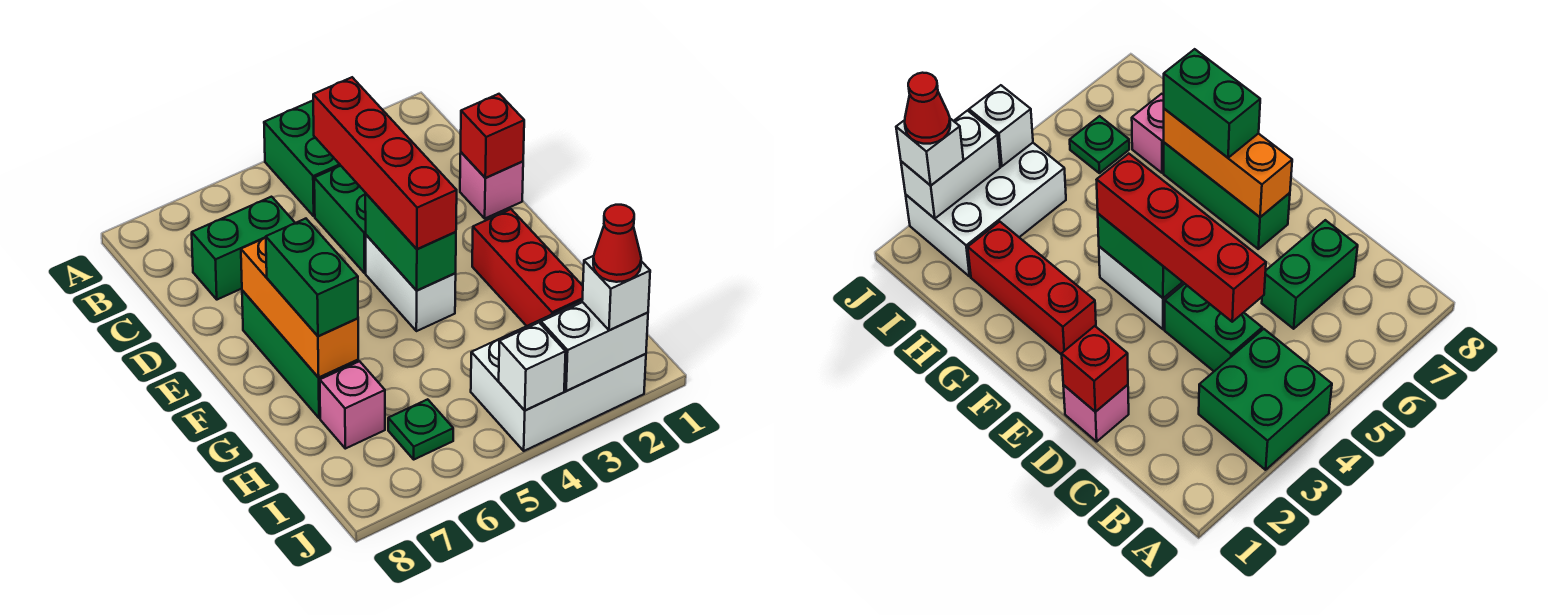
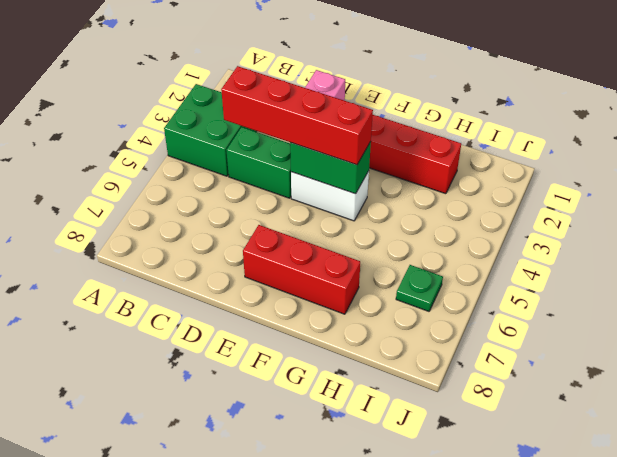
red brick E7:G7 level 1 -> green brick E7:G7 level 1
none -> green brick C6:C7 level 1
none -> pink brick H7 level 1
none -> white brick I2:J4 level 1

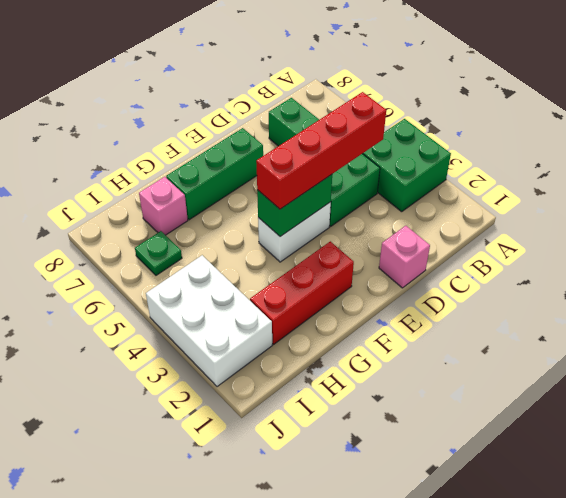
none -> red brick D1 level 2
none -> orange brick E7:G7 level 2
none -> white brick J2:J3 level 2

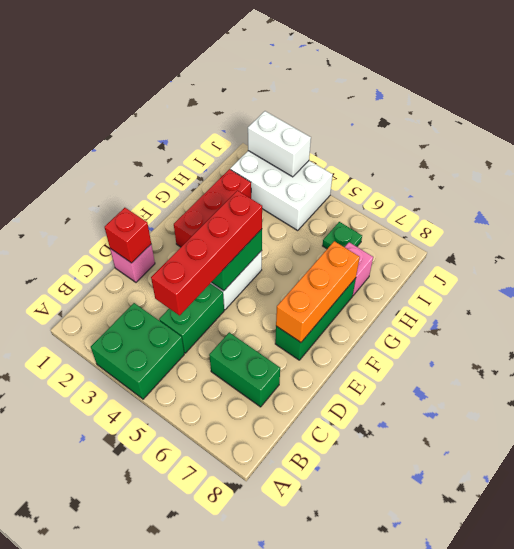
none -> white brick J4 level 2
none -> green brick F7:G7 level 3
none -> white brick J2 level 3

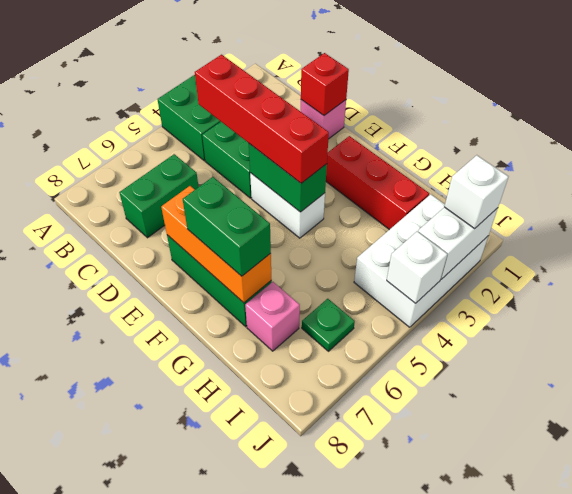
none -> red cone J2 level 4

